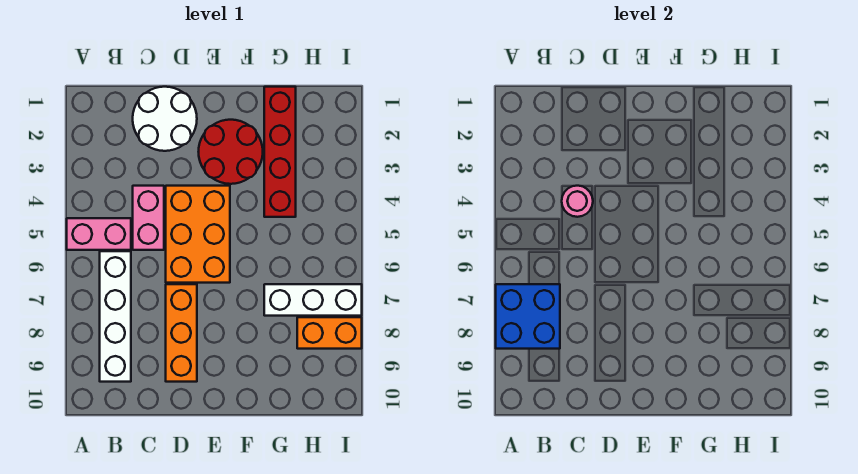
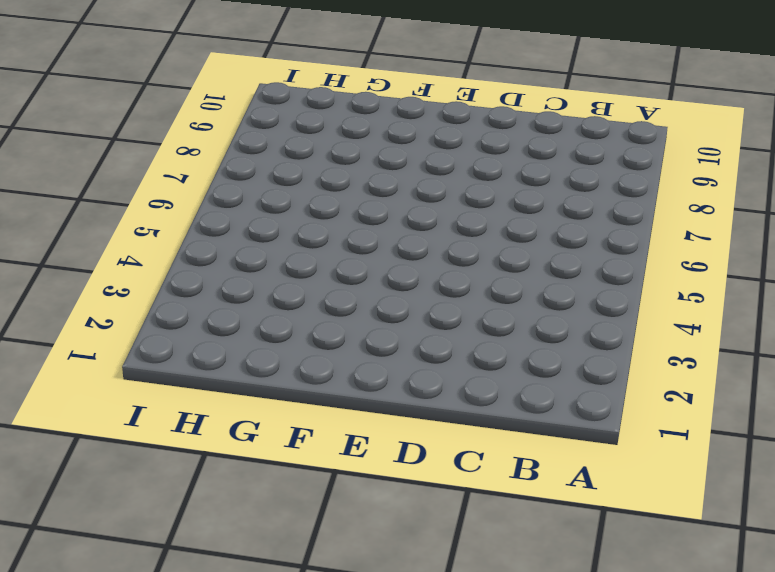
none -> pink brick A5:B5 level 1
none -> white brick B6:B9 level 1
none -> white round brick C1:D2 level 1

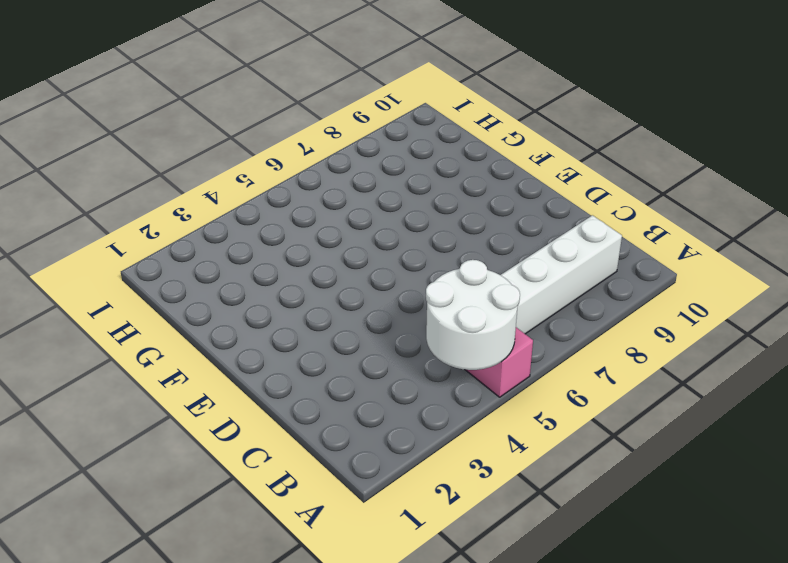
white round brick A4:B5 level 2 -> white round brick C1:D2 level 1
none -> pink brick C4:C5 level 1
none -> orange brick D4:E6 level 1
none -> orange brick D7:D9 level 1

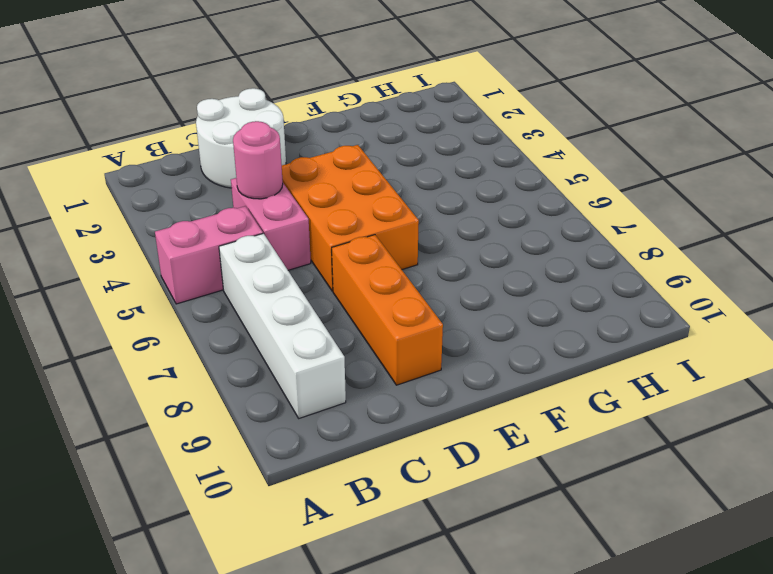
none -> red round brick E2:F3 level 1
none -> red brick G1:G4 level 1
none -> white brick G7:I7 level 1

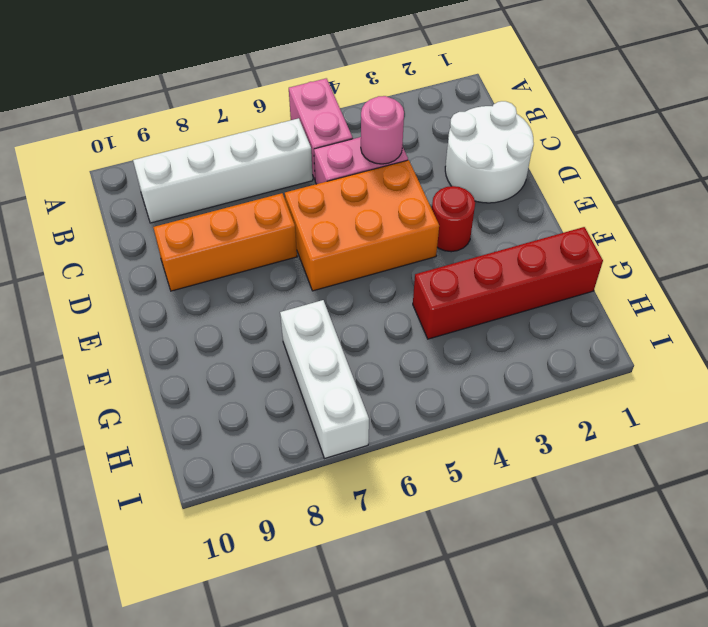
red round brick E3 level 1 -> red round brick E2:F3 level 1
none -> orange brick H8:I8 level 1
none -> blue brick A7:B8 level 2

